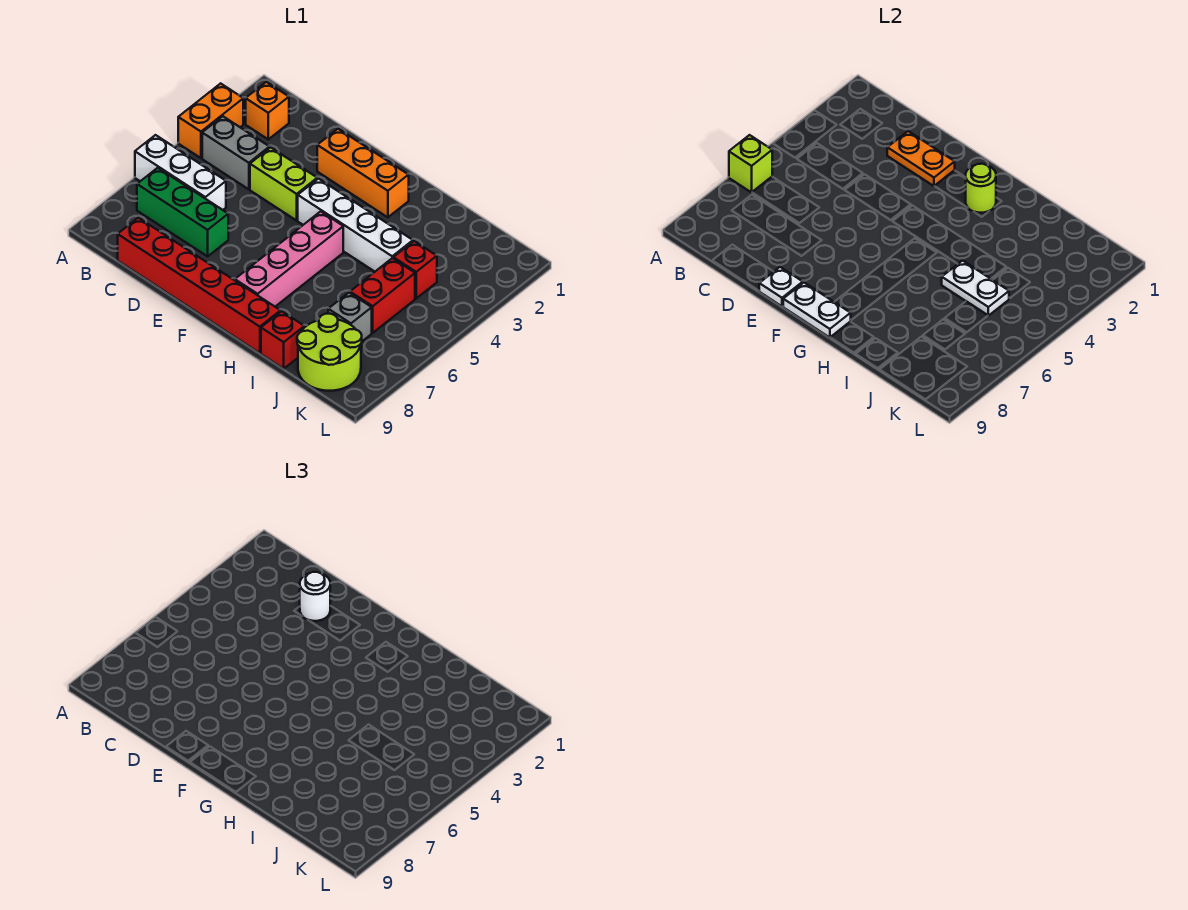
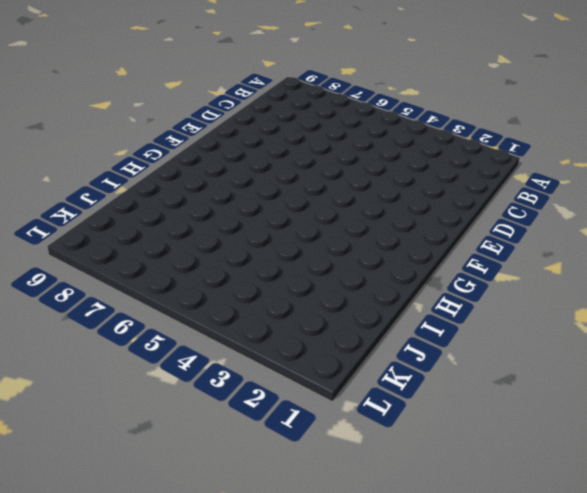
none -> orange brick A3:A4 level 1
none -> white brick A6:C6 level 1
none -> orange brick B2 level 1

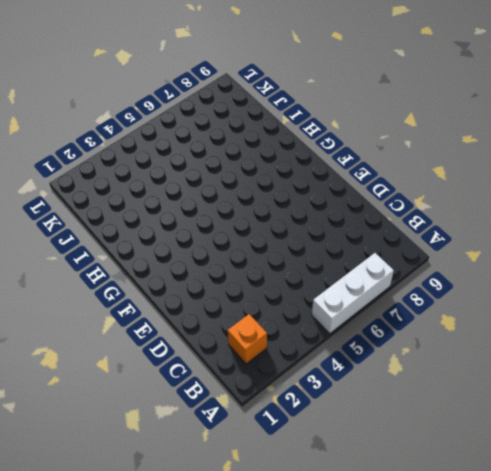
white brick A5:A7 level 1 -> white brick A6:C6 level 1
none -> orange brick A3:A4 level 1
none -> grey brick B4:C4 level 1
none -> green brick B7:D7 level 1

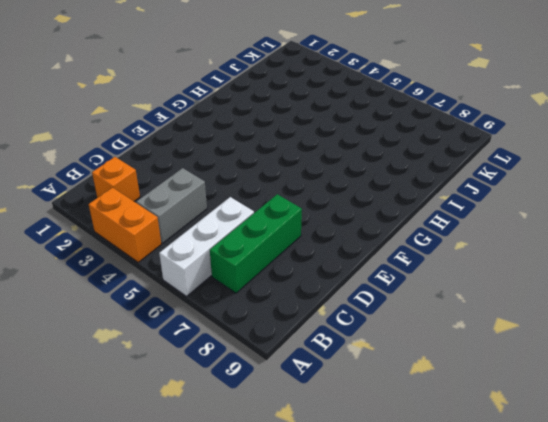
none -> red brick C9:H9 level 1
none -> lime brick D4:E4 level 1
none -> orange brick E2:G2 level 1

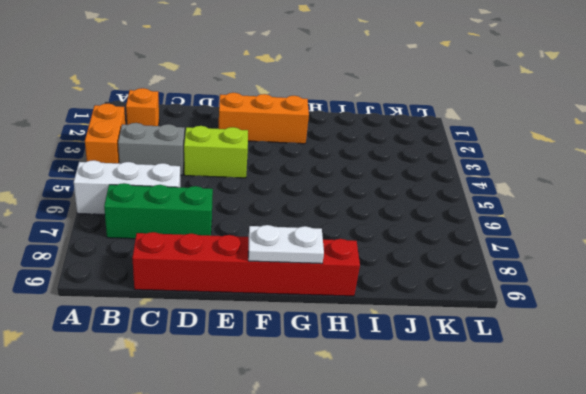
none -> white brick F4:I4 level 1
none -> pink brick G5:G8 level 1
none -> red brick I9 level 1

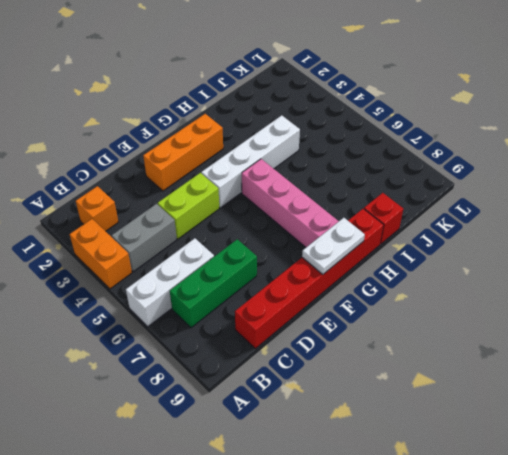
none -> red brick J4 level 1
none -> red brick J5:J6 level 1
none -> grey brick J7 level 1

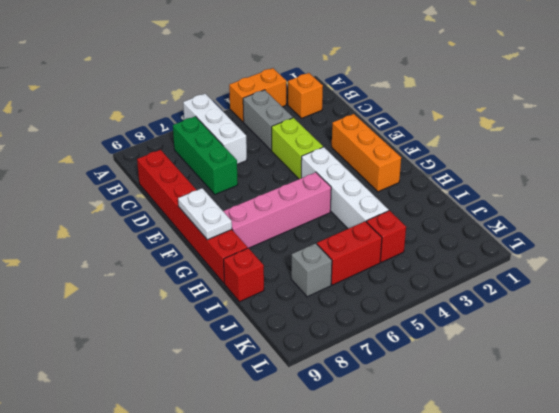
none -> lime round brick J8:K9 level 1
none -> lime brick A6 level 2
none -> orange plate D2:E2 level 2

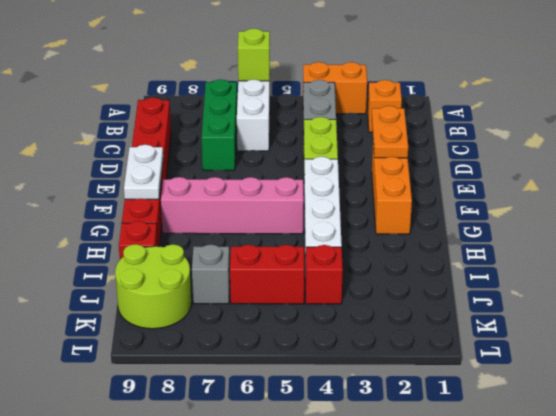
none -> white plate E9 level 2
none -> lime round brick G2 level 2
none -> white plate I5:J5 level 2

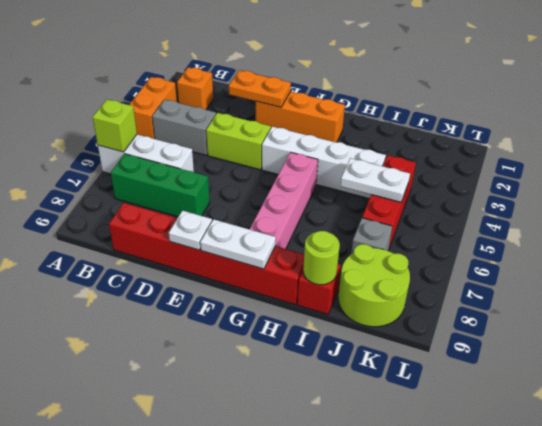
lime round brick I9 level 2 -> lime round brick G2 level 2
none -> white round brick D2 level 3

